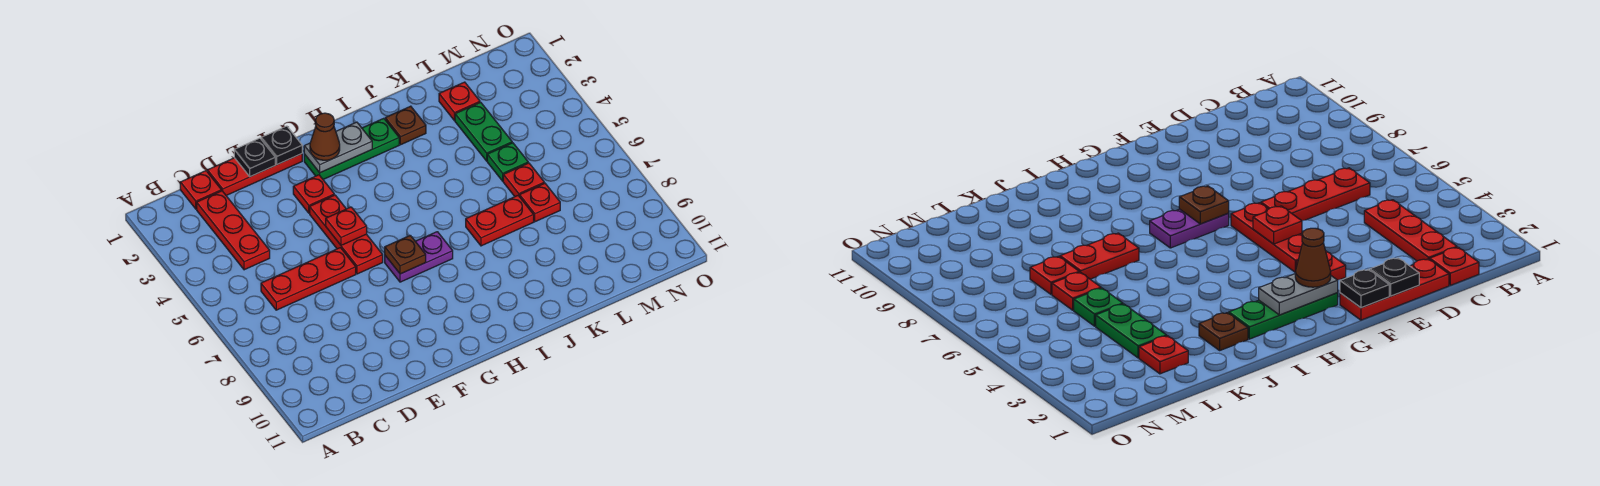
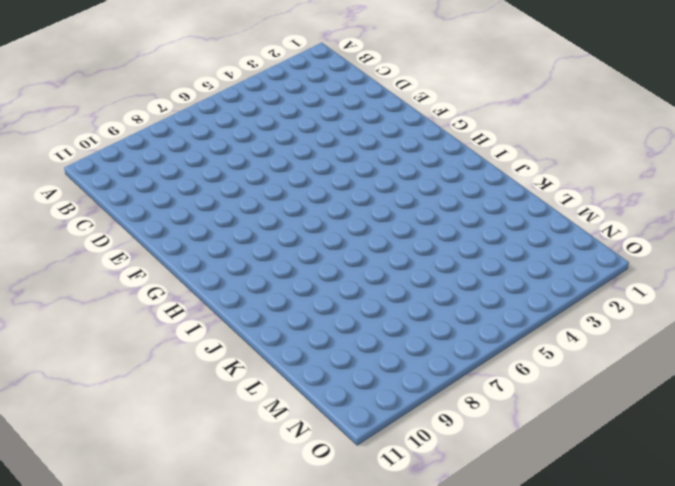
none -> red plate C1 level 1
none -> red plate C2:C4 level 1
none -> red plate C6:E6 level 1

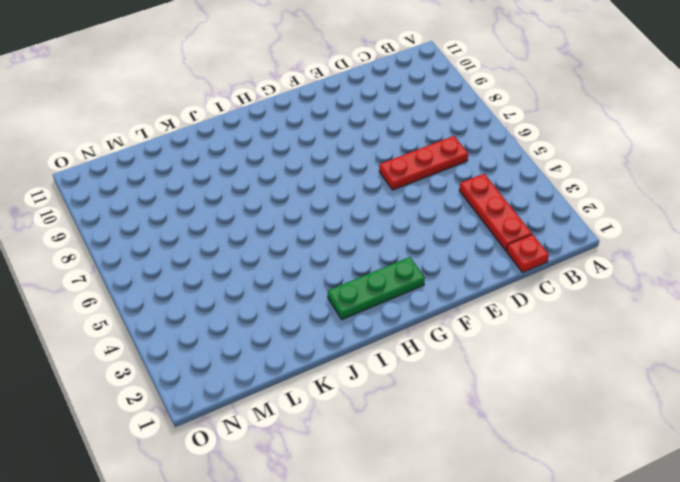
none -> red plate D1:F1 level 1
none -> red plate F3 level 1
none -> red plate F4:F6 level 1

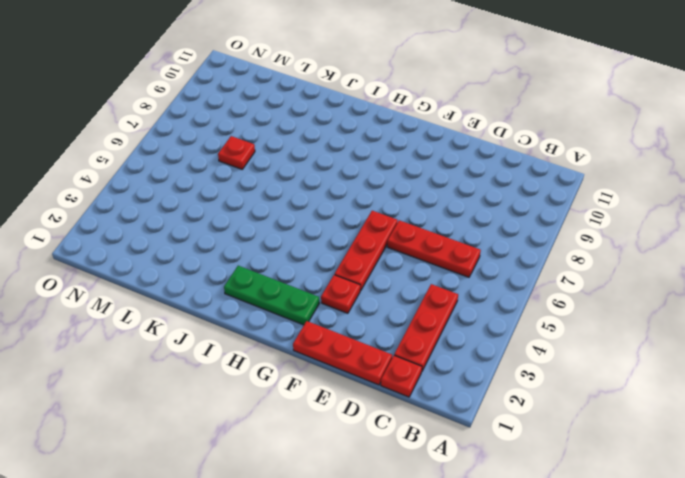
none -> purple plate G7:H7 level 1
none -> brown plate J2 level 1
none -> red plate J7:K7 level 1

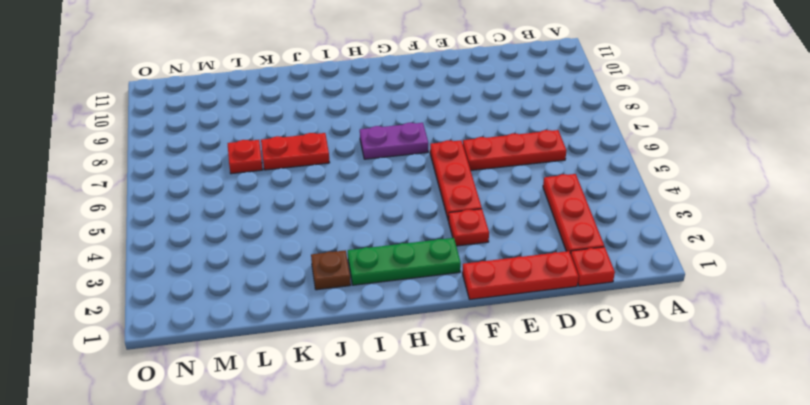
none -> red plate L2 level 1
none -> green plate L3:L4 level 1
none -> green plate L5 level 1

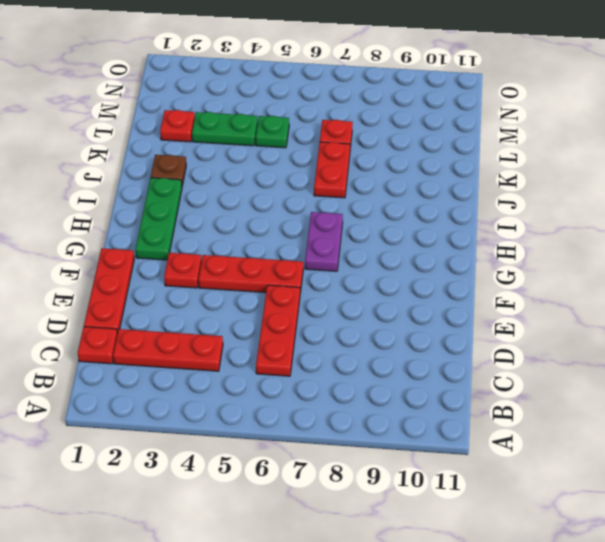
none -> red plate L6 level 1
none -> black plate E1 level 2
none -> black plate F1 level 2

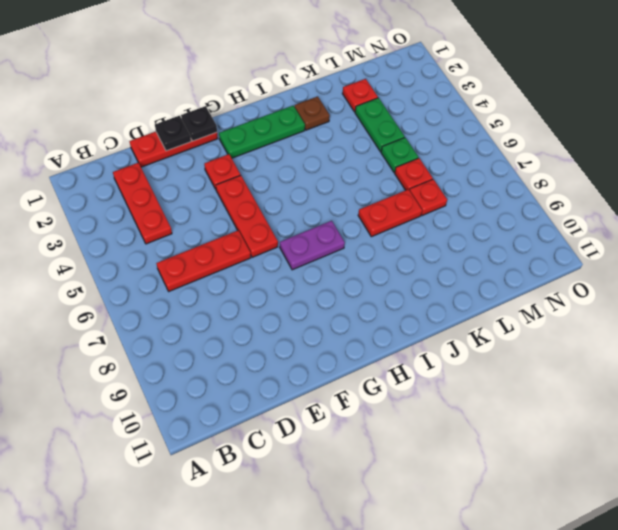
none -> red plate C1 level 1
none -> red plate F5 level 2
none -> grey plate G2:H2 level 2

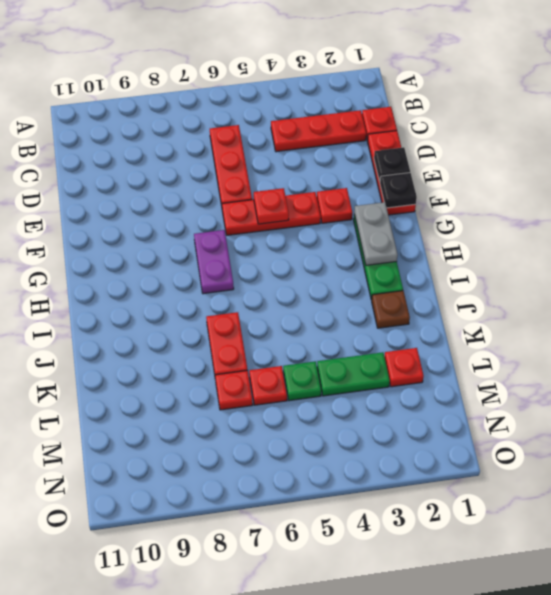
none -> brown plate G7 level 2
none -> brown cone G2 level 3

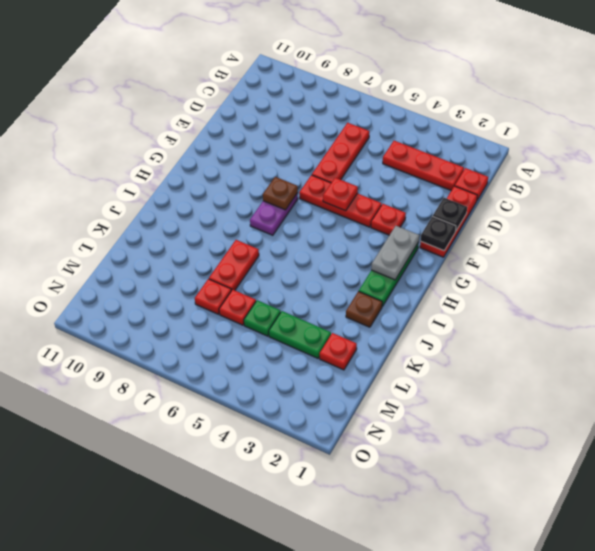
none -> brown cone G2 level 3

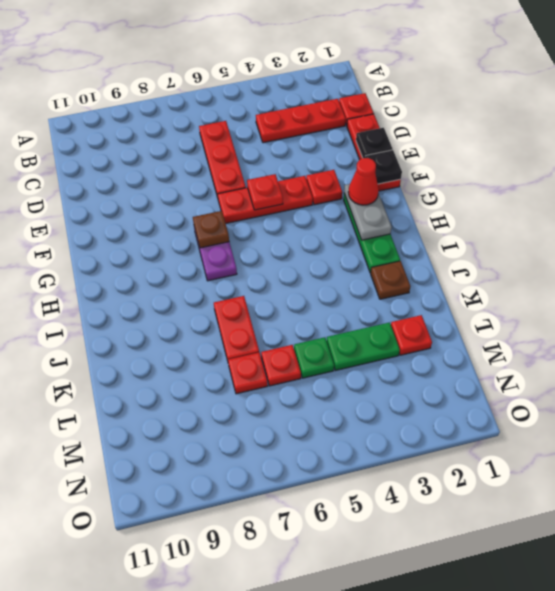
red cone G2 level 3 -> brown cone G2 level 3

